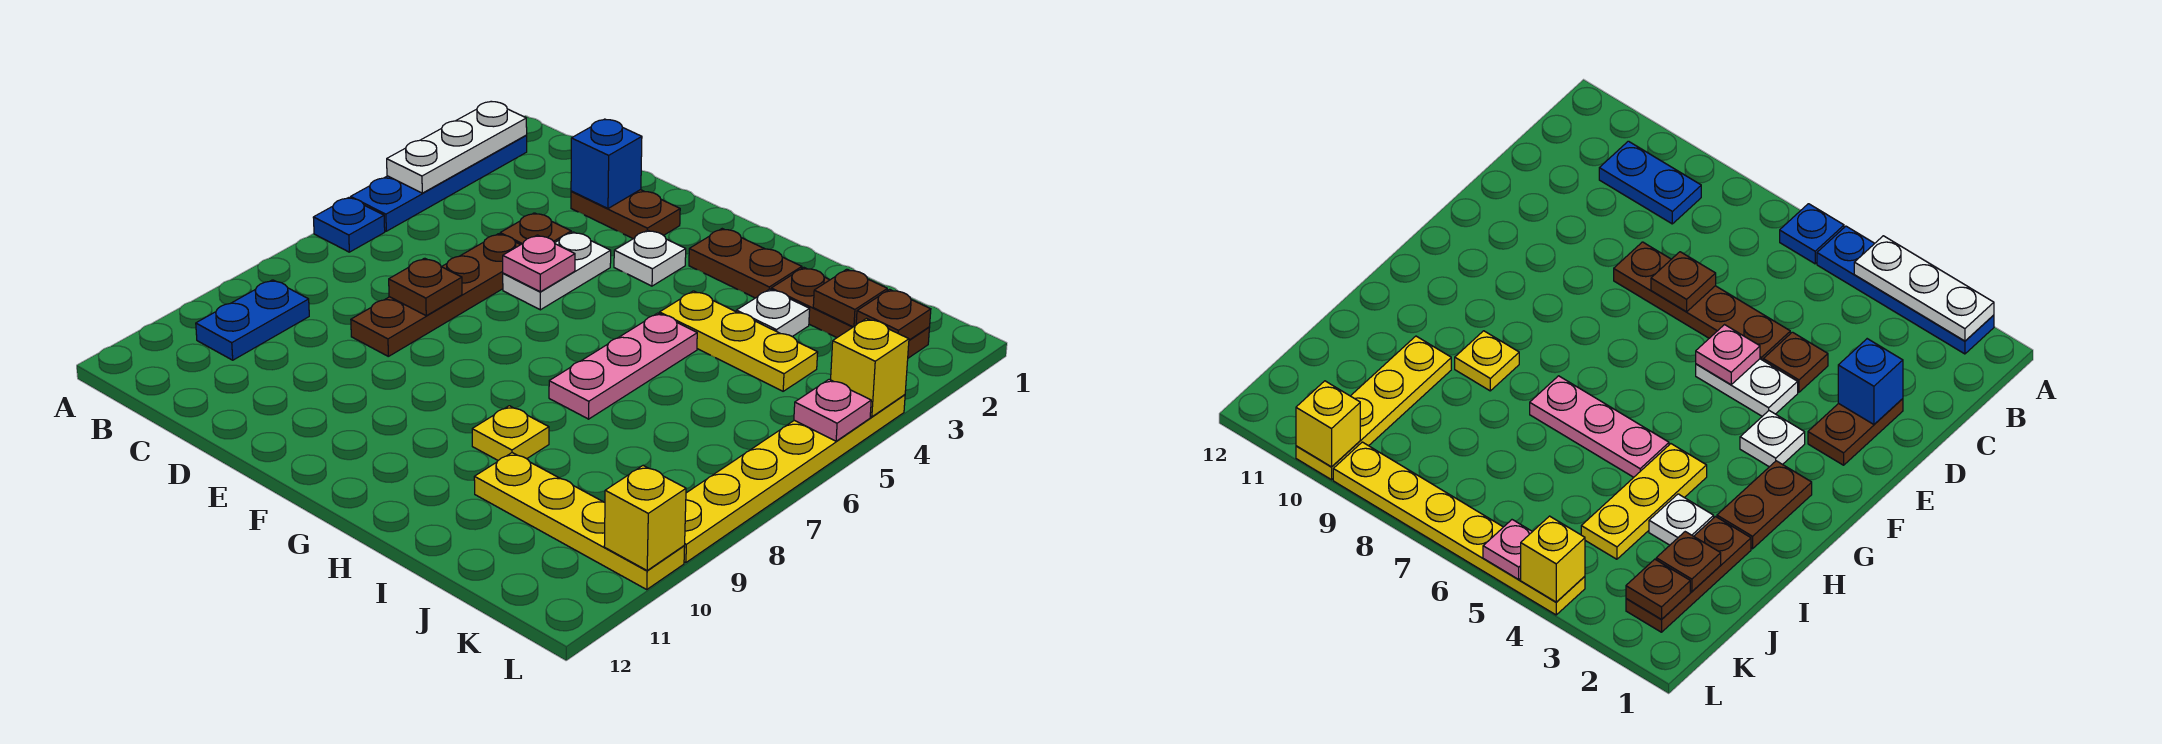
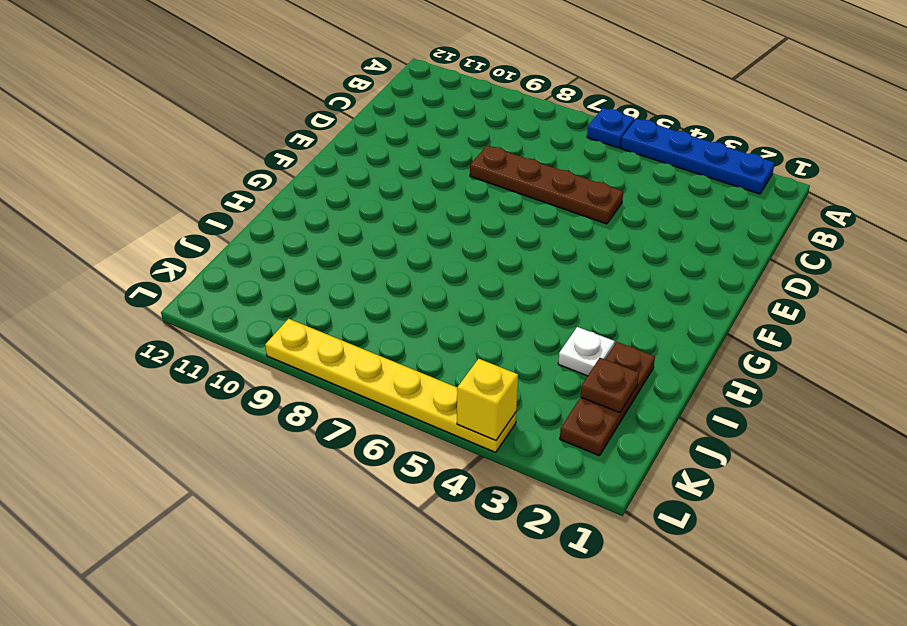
none -> blue plate B9:B10 level 1
none -> brown plate D2:E2 level 1
none -> brown plate D4 level 1

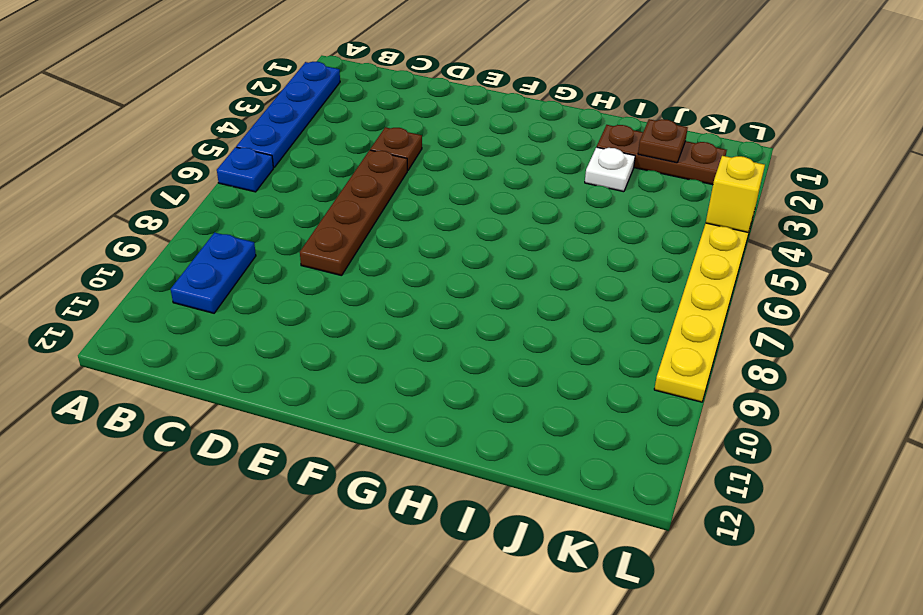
none -> brown plate D2:E2 level 1
none -> white plate E4:E5 level 1
none -> white plate F3 level 1

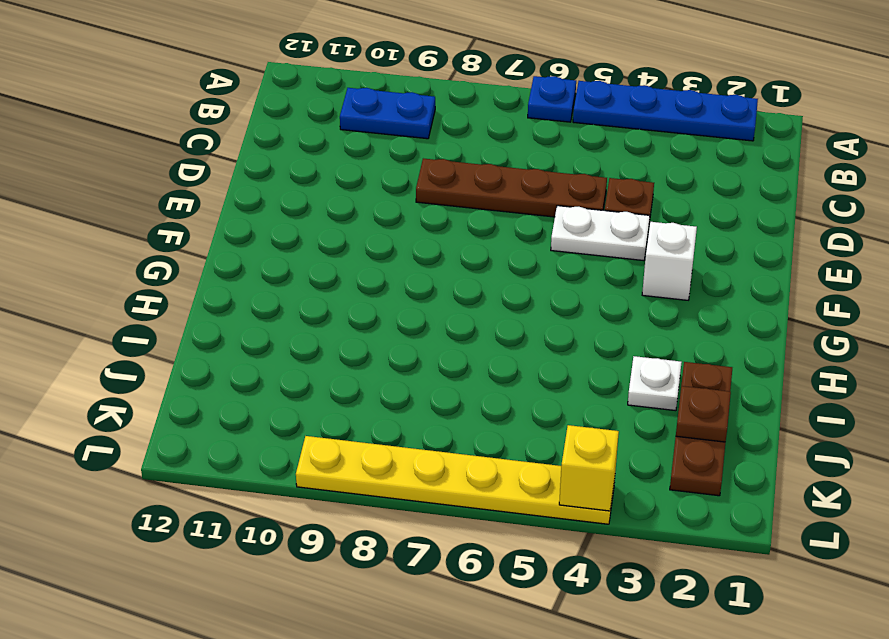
white brick F3 level 1 -> white plate F3 level 1
none -> brown plate D2:E2 level 1
none -> brown plate G2:H2 level 1
none -> yellow plate H4:J4 level 1

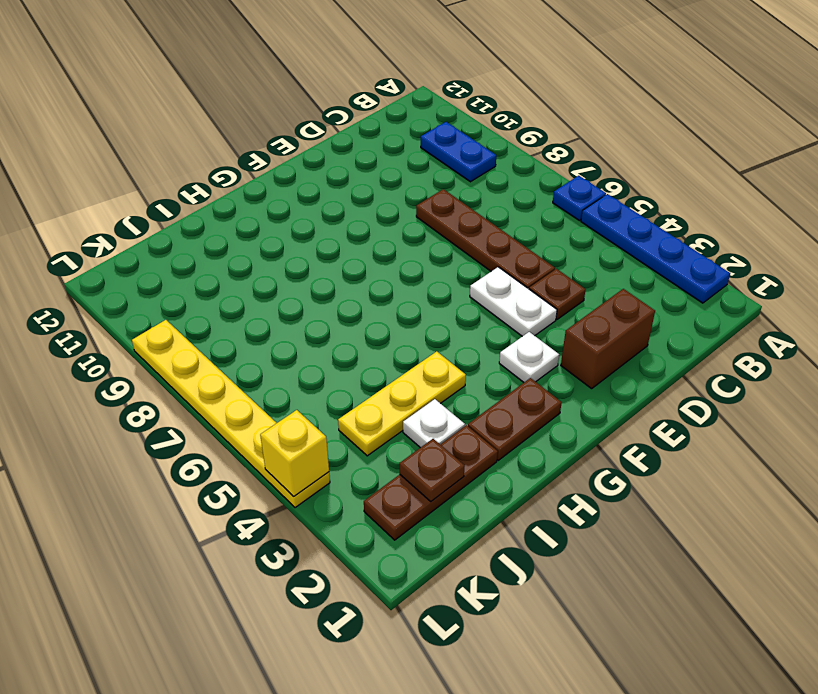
brown brick D2:E2 level 1 -> brown plate D2:E2 level 1
none -> pink plate H5:H7 level 1
none -> yellow plate H9 level 1
none -> yellow plate I10:L10 level 1

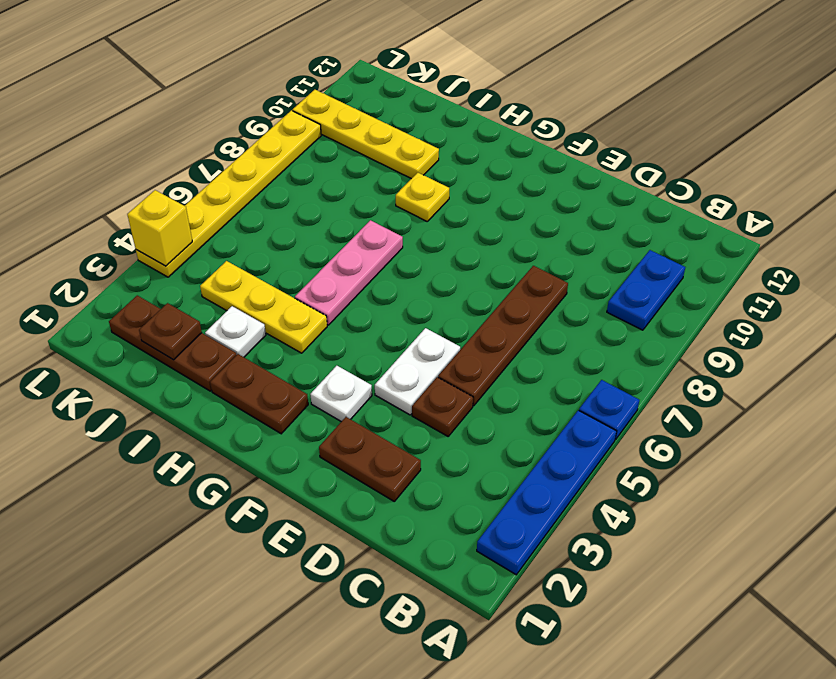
none -> white plate A2:A4 level 2
none -> blue brick D2 level 2
none -> brown plate D7 level 2

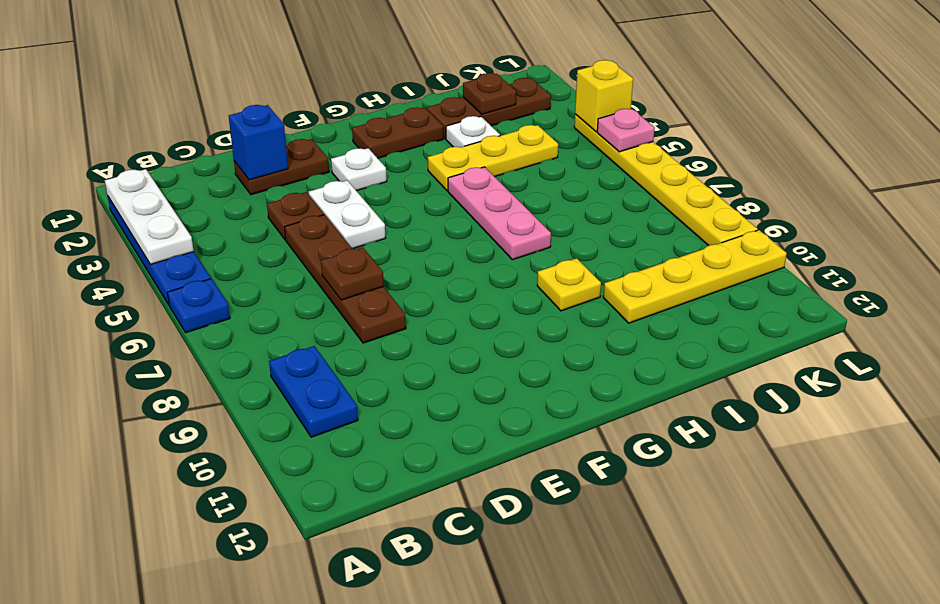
none -> pink plate E5 level 2
none -> brown plate K2 level 2
none -> yellow brick L10 level 2

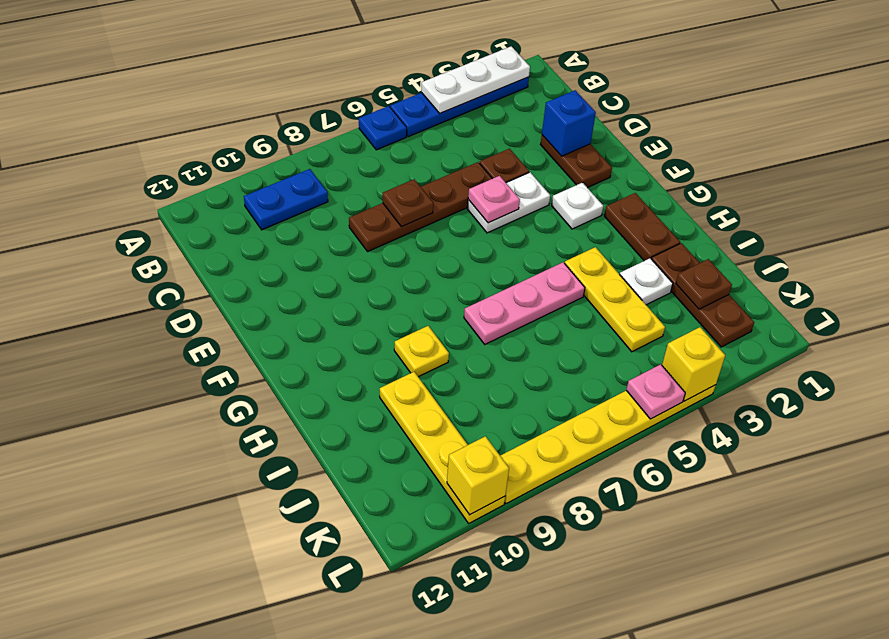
none -> brown plate K2 level 2

